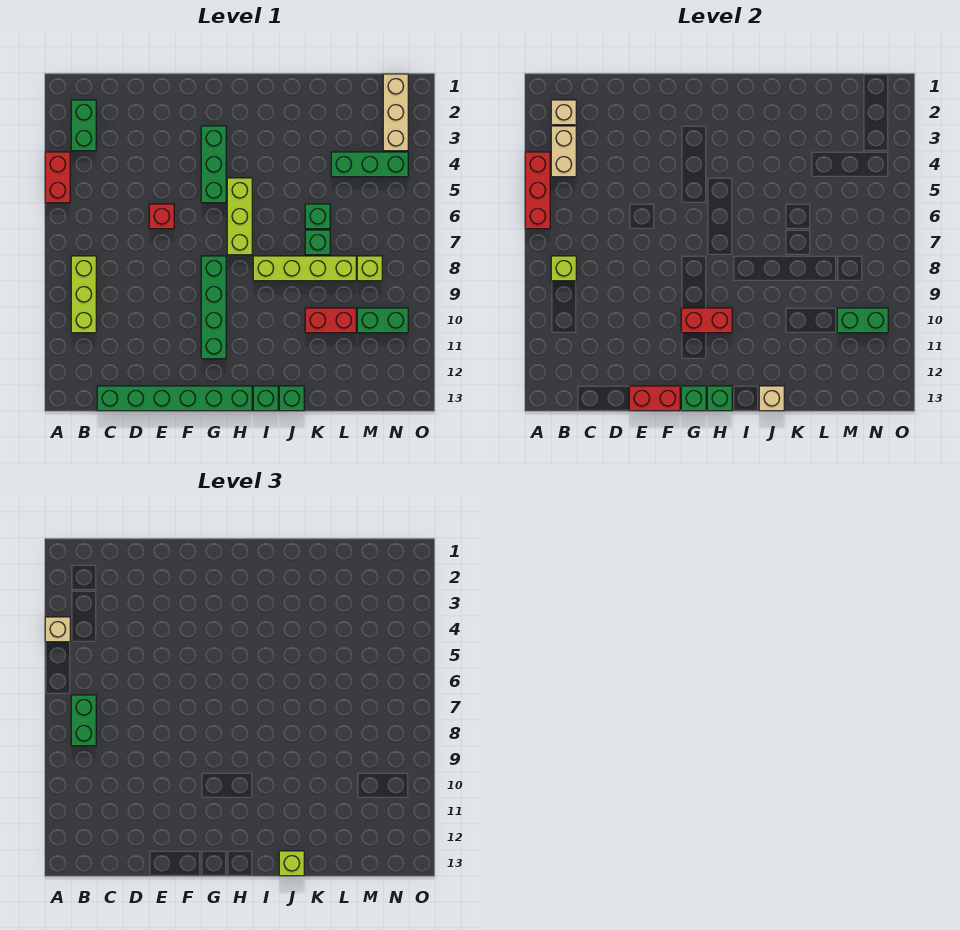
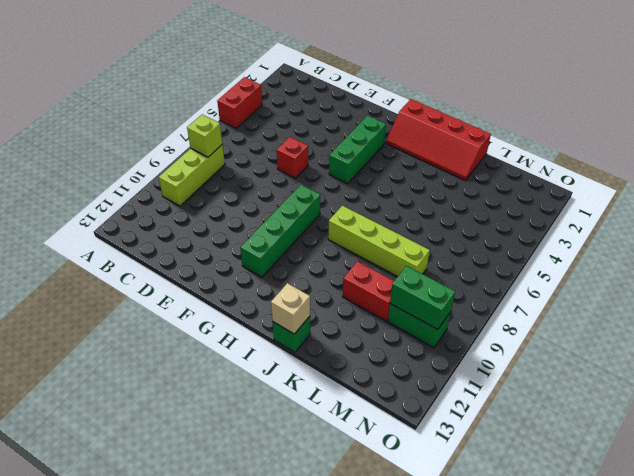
red slope H1:K2 level 1 top 1 -> none
none -> green brick B2:B3 level 1
none -> green brick C13:H13 level 1
none -> lime brick H5:H7 level 1
none -> green brick I13 level 1

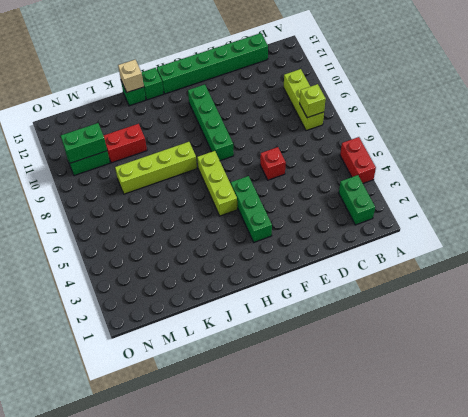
none -> green brick K6 level 1
none -> green brick K7 level 1
none -> green brick L4:N4 level 1
none -> lime brick M8 level 1

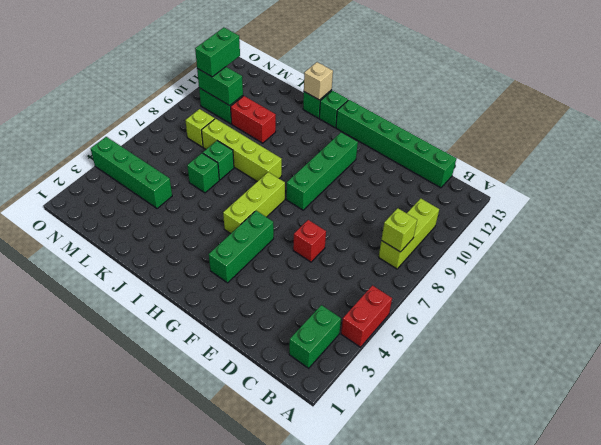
green brick L4:O4 level 1 -> green brick L4:N4 level 1
green brick N10:N11 level 3 -> green brick B7:B8 level 3
none -> tan brick N1:N3 level 1
none -> red brick A4:A6 level 2
none -> tan brick B2 level 2
none -> tan brick B3:B4 level 2

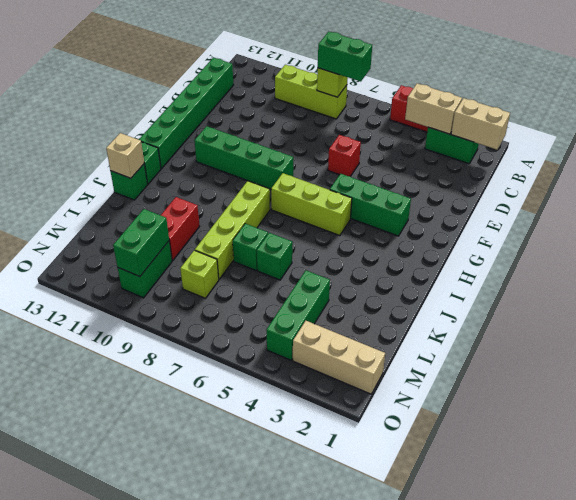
tan brick B1:B2 level 2 -> tan brick B2 level 2
none -> red brick A4:A6 level 2
none -> red brick E13:F13 level 2
none -> red brick G10:H10 level 2
none -> green brick G13 level 2

